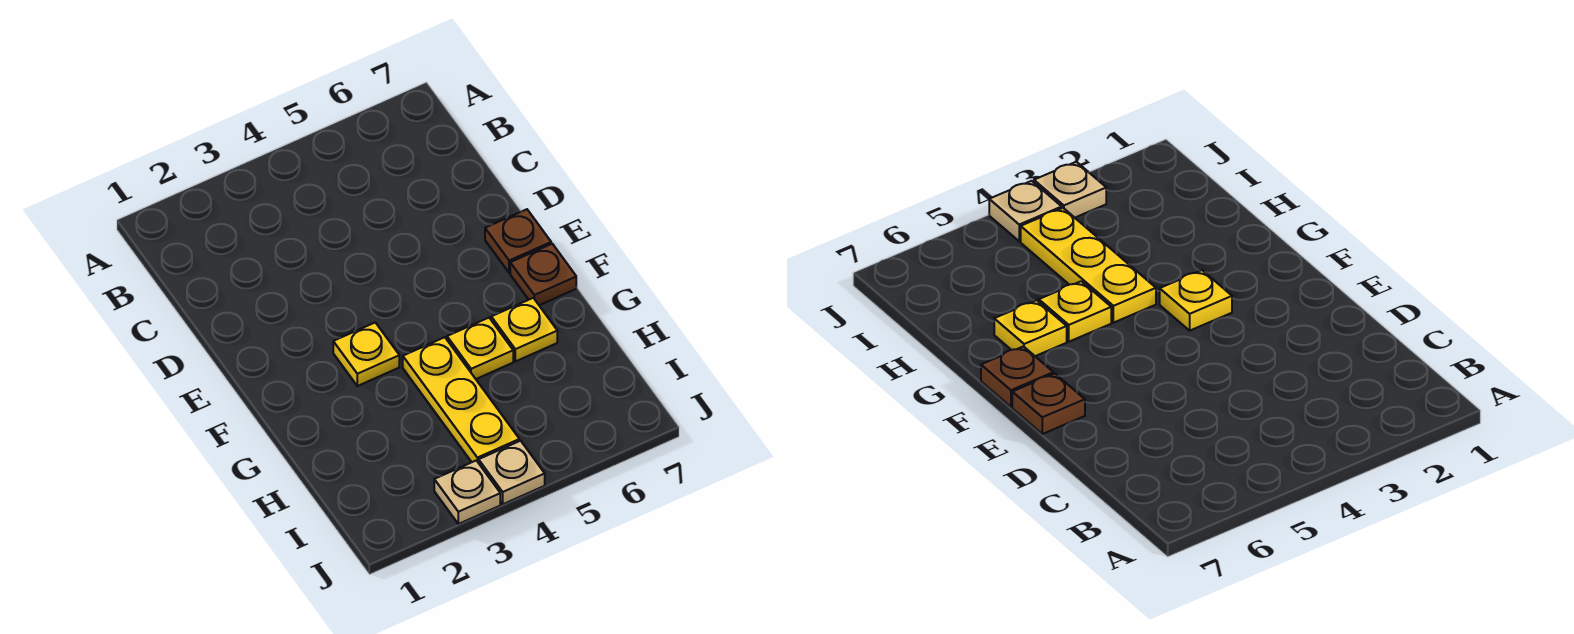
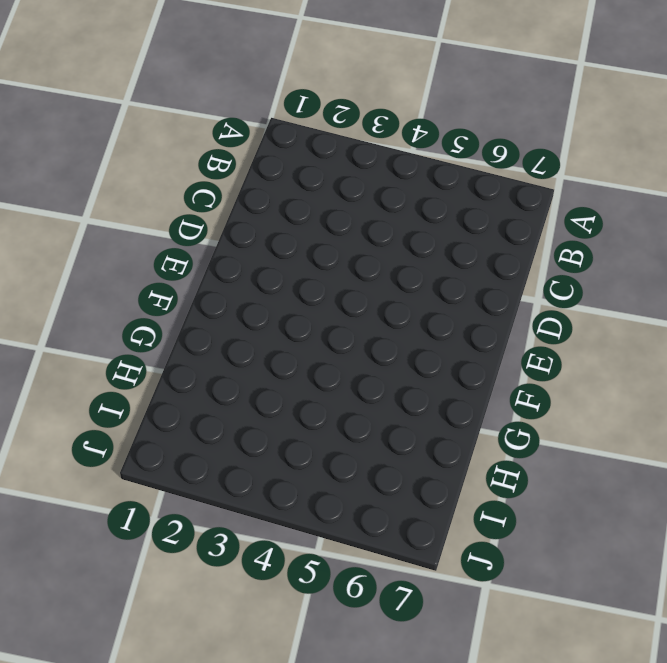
none -> brown plate E7 level 1
none -> yellow plate F3 level 1

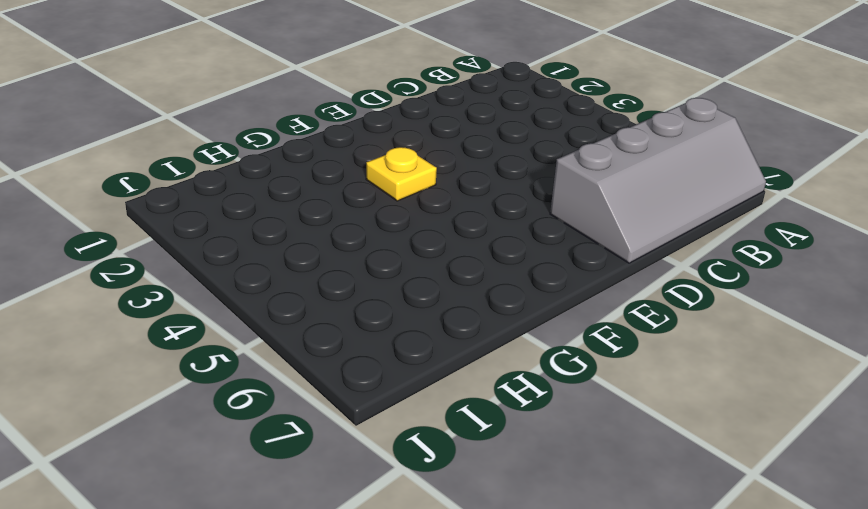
grey slope A6:D7 level 1 top 6 -> none
none -> brown plate E7 level 1
none -> brown plate F7 level 1

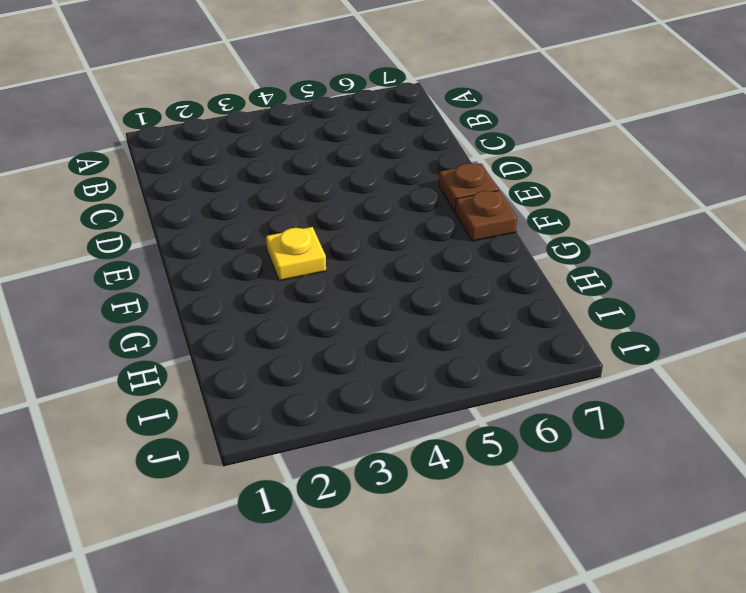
none -> yellow plate G4:I4 level 1
none -> yellow plate G5 level 1

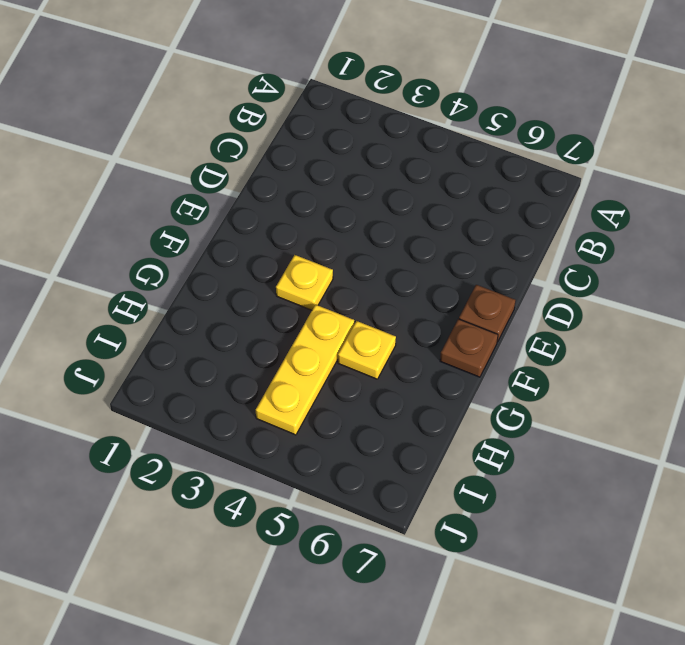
none -> yellow plate G6 level 1
none -> tan plate J3 level 1

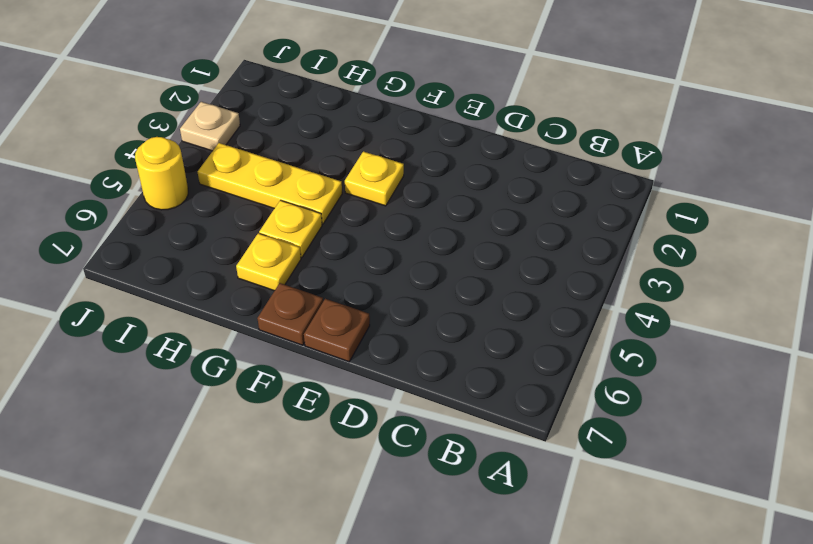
yellow round brick J5 level 1 -> none
none -> tan plate J4 level 1

